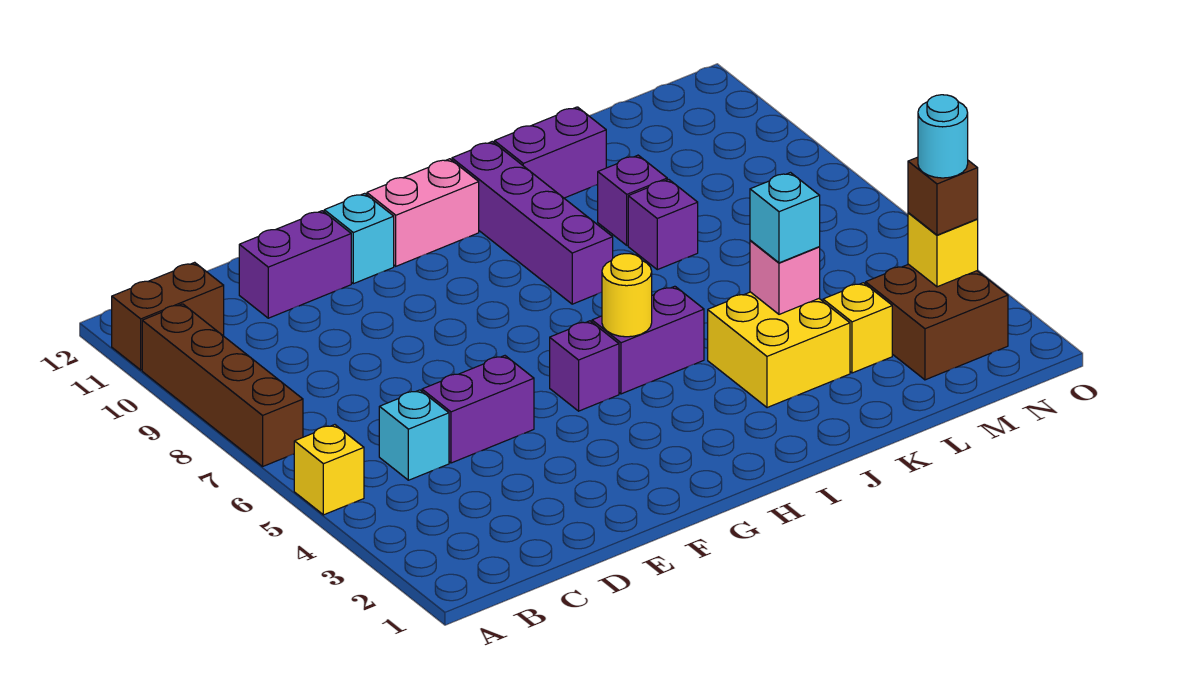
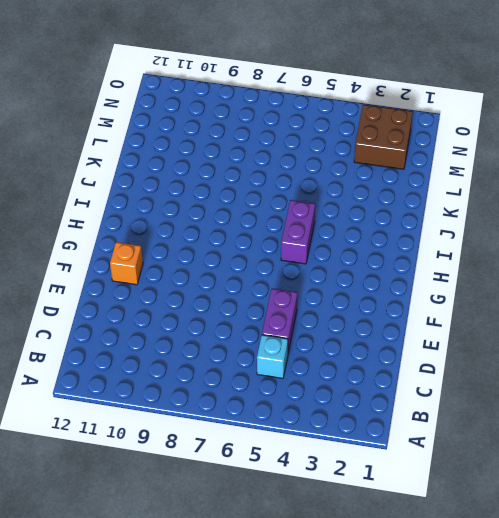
orange brick F11 level 1 -> cyan brick F11 level 1
none -> yellow brick A5 level 1
none -> brown brick A7:A10 level 1
none -> brown brick A11:B11 level 1

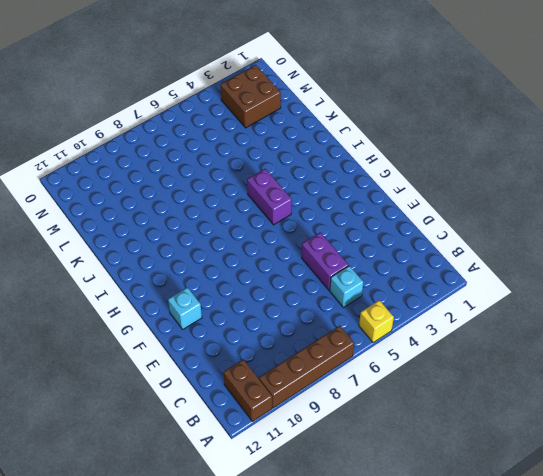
none -> purple brick D11:E11 level 1
none -> purple brick G5 level 1
none -> pink brick G11:H11 level 1

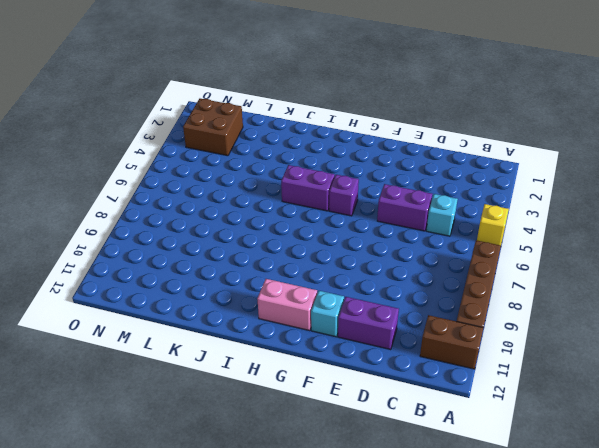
none -> purple brick I8:I11 level 1
none -> yellow brick J3:K4 level 1
none -> purple brick J11:K11 level 1

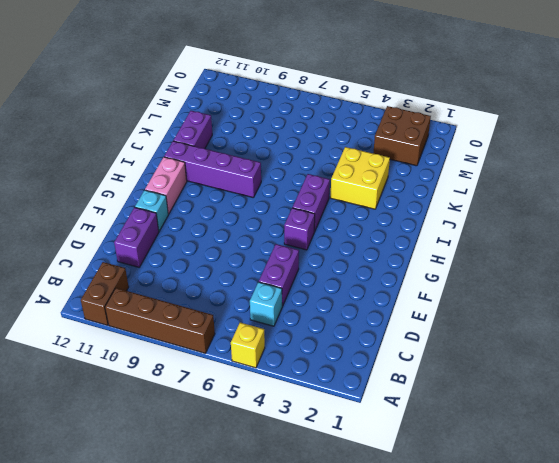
none -> purple brick K8 level 1
none -> purple brick K9 level 1
none -> yellow brick L3 level 1

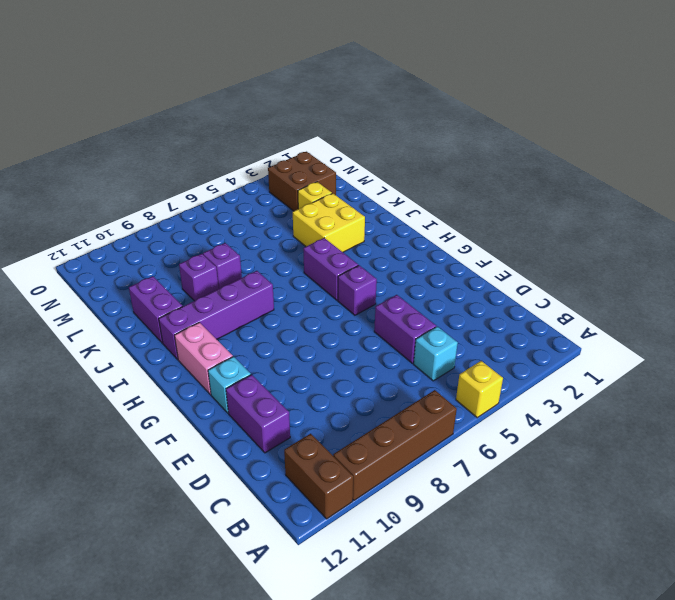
none -> yellow round brick H5 level 2
none -> pink brick K4 level 2
none -> yellow brick N3 level 2

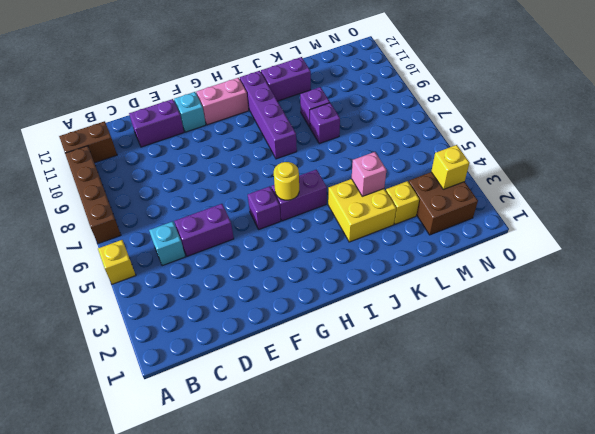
none -> cyan brick K4 level 3
none -> brown brick N3 level 3
none -> cyan round brick N3 level 4

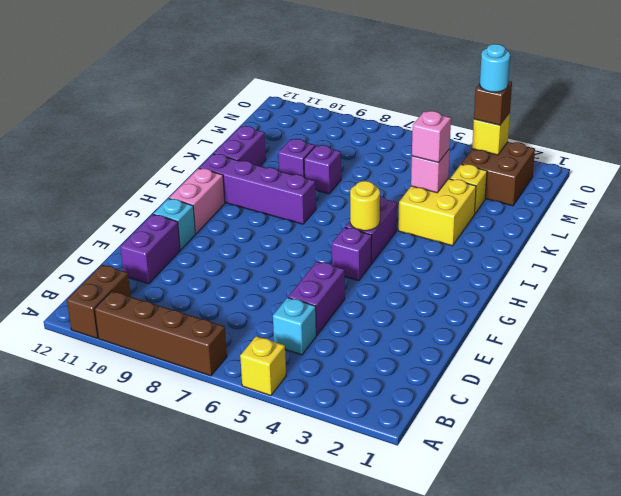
pink brick K4 level 3 -> cyan brick K4 level 3

